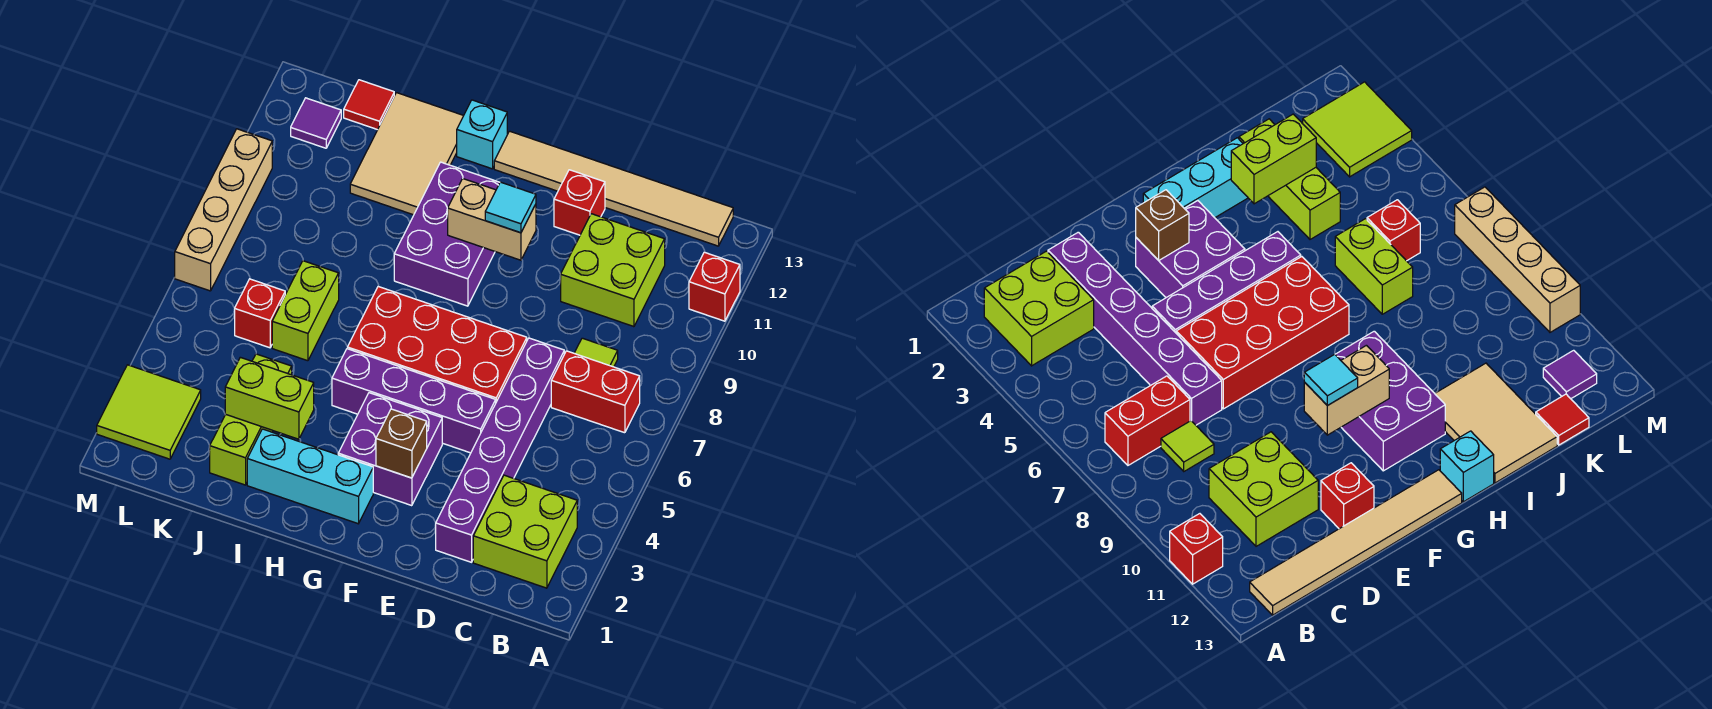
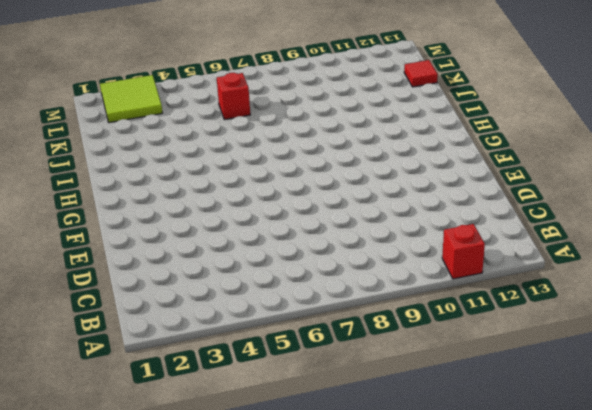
none -> lime brick B2:C3 level 1
none -> red brick B7:C7 level 1
none -> tan tile B13:G13 level 1

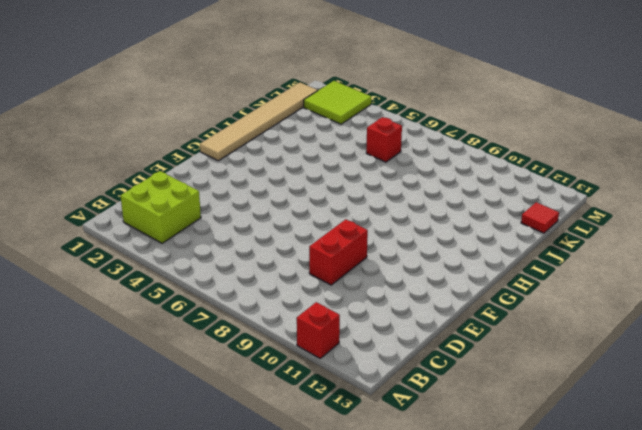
red brick D9:E9 level 1 -> red brick B7:C7 level 1
tan tile G1:L1 level 1 -> tan tile B13:G13 level 1
none -> lime tile C8 level 1
none -> lime brick C10:D11 level 1
none -> purple brick D2:D7 level 1

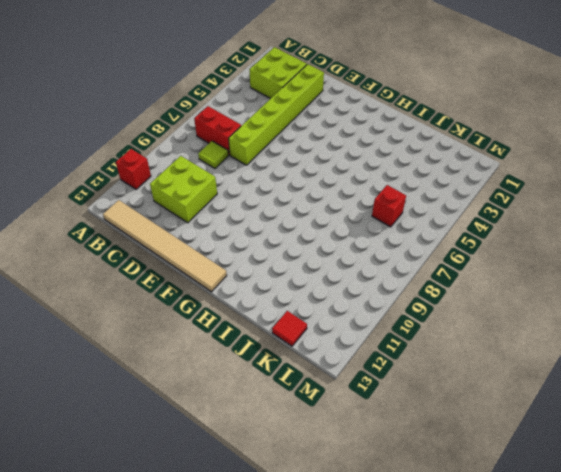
lime brick D2:D7 level 1 -> purple brick D2:D7 level 1
none -> purple brick E5:H5 level 1
none -> red brick E6:H7 level 1
none -> red brick E12 level 1

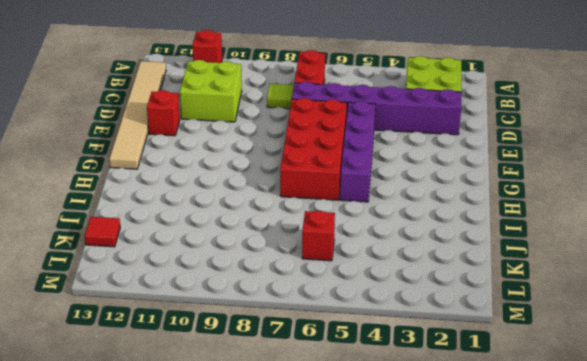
none -> purple brick F3:G4 level 1
none -> cyan brick G2:I2 level 1
none -> purple brick G9:H11 level 1

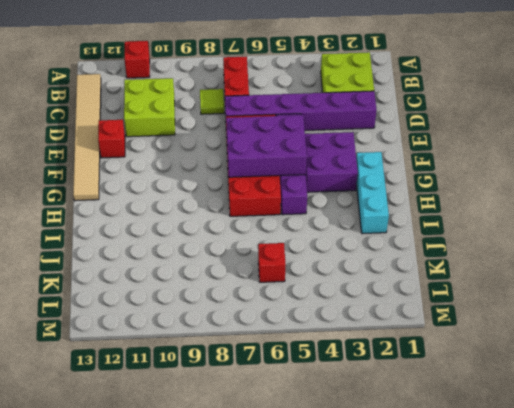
purple brick F5:G7 level 2 -> purple brick G9:H11 level 1
none -> cyan brick H13 level 1
none -> tan tile I11:J13 level 1
none -> lime brick J2:J4 level 1

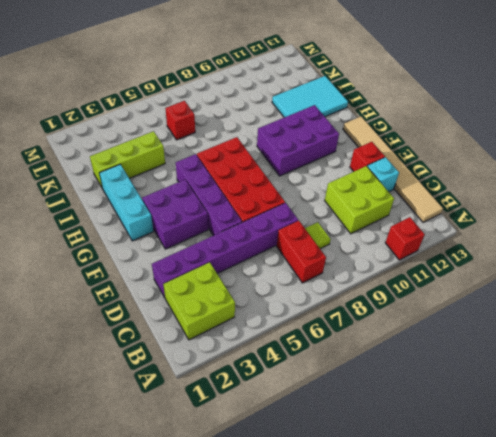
cyan brick D12 level 1 -> cyan brick H13 level 1
cyan tile I11:J13 level 1 -> tan tile I11:J13 level 1
none -> lime brick J6:J7 level 1
none -> red tile K13 level 1
none -> lime tile L2:M3 level 1

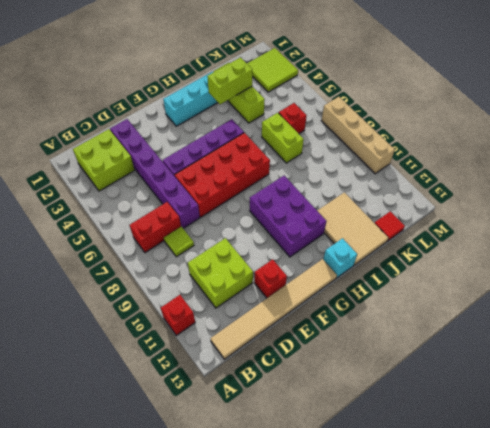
none -> purple brick F3:G4 level 1
none -> purple tile L12 level 1
none -> brown brick F3 level 2

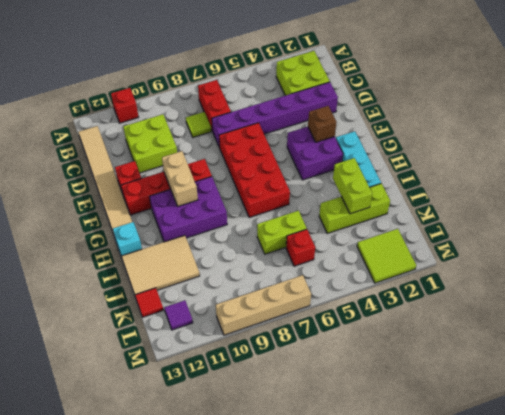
red brick F9:F12 level 1 -> none
none -> purple brick E5:H5 level 1
none -> cyan tile F10 level 3

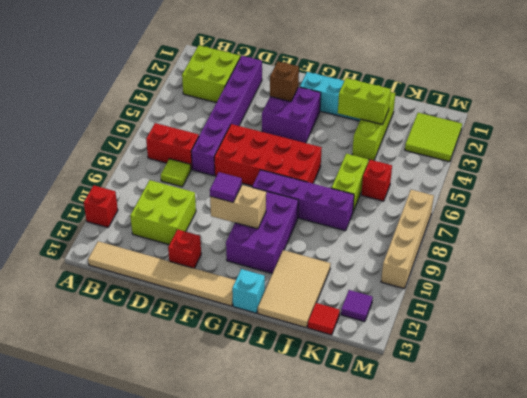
purple tile F10 level 3 -> cyan tile F10 level 3
purple brick G8:J8 level 1 -> purple brick E5:H5 level 1

